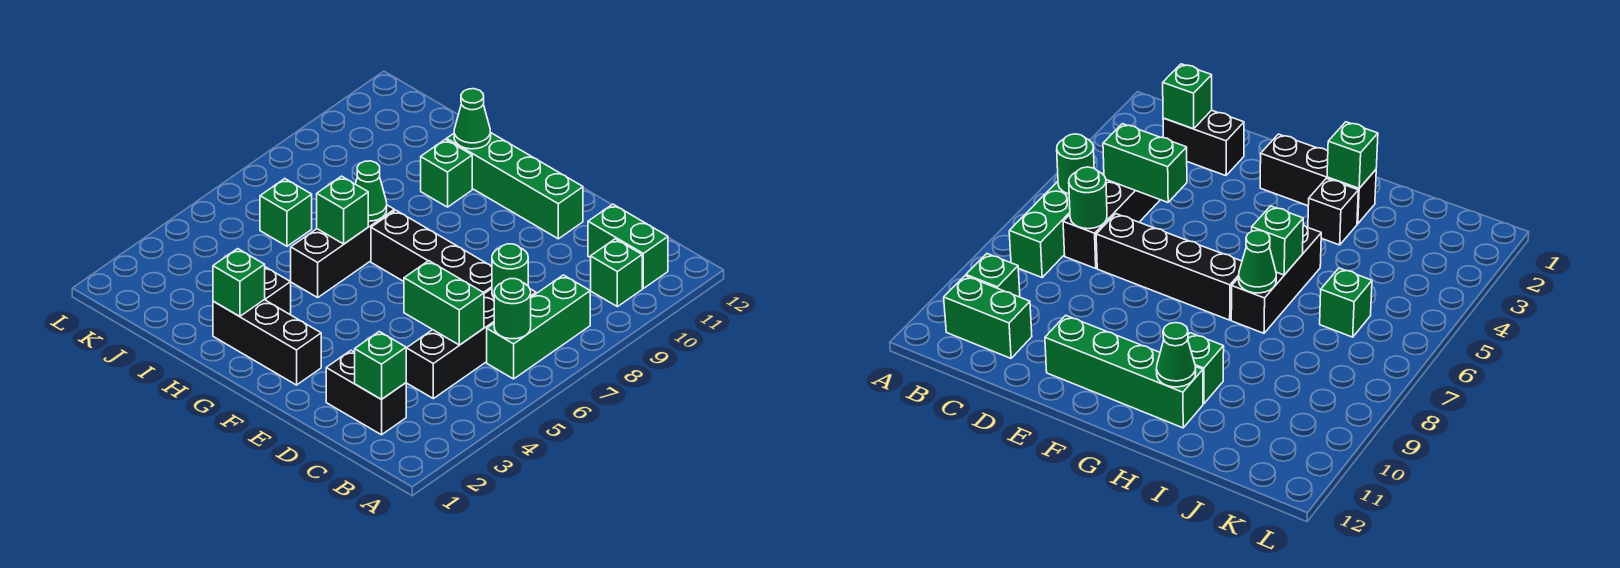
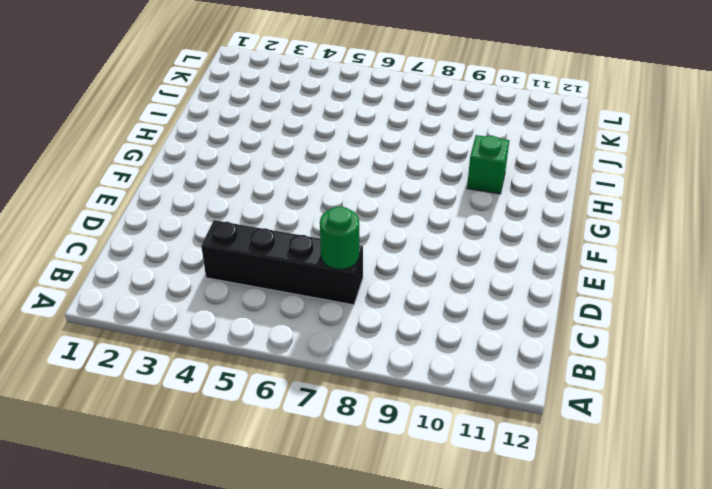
none -> green brick B6:B8 level 1
none -> green brick B10 level 1
none -> green brick B11:C11 level 1

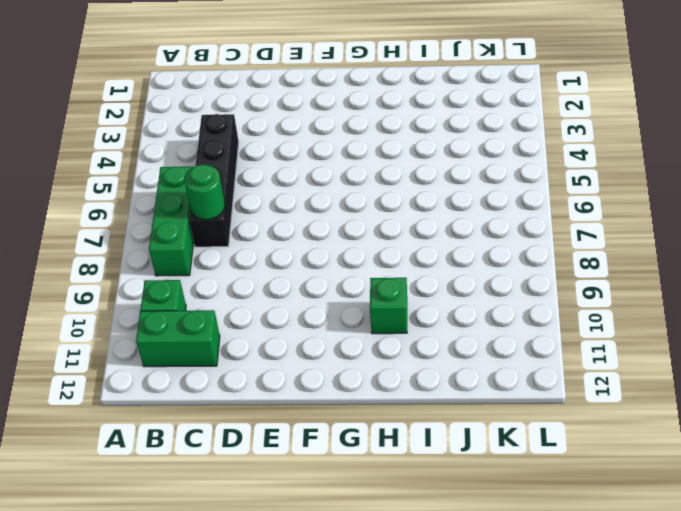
none -> black brick C2:D2 level 1
none -> black brick D7:G7 level 1
none -> green brick E11:H11 level 1

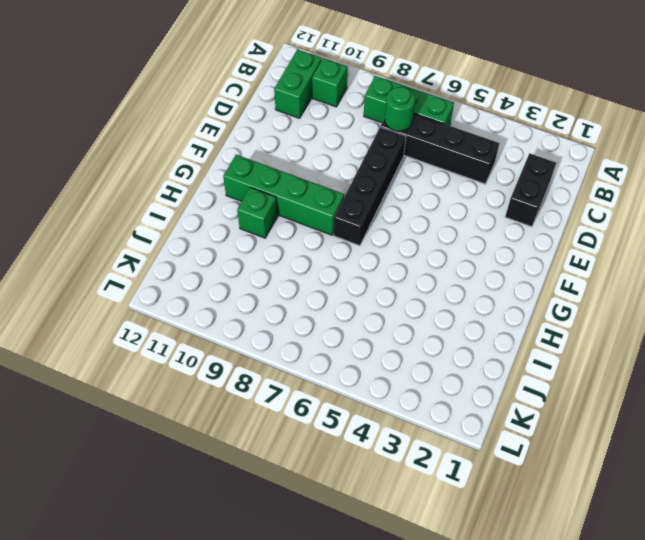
green brick G8:G11 level 1 -> green brick E11:H11 level 1
none -> black brick F2:H2 level 1
none -> black brick H3 level 1
none -> black brick H5:H7 level 1

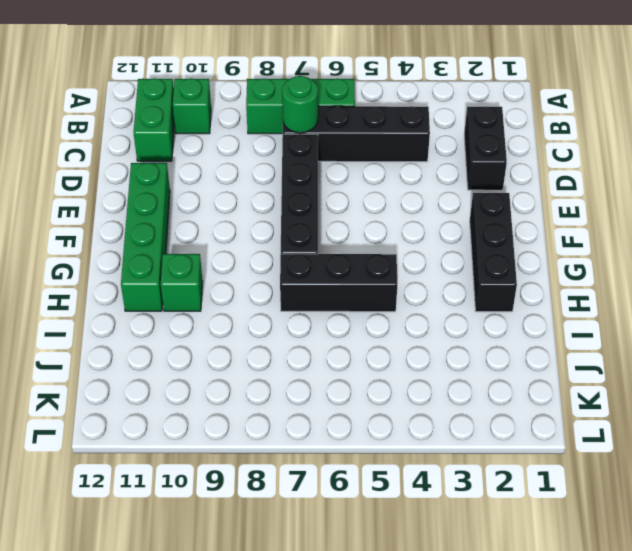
none -> black brick H3 level 1
none -> green brick J6 level 1
none -> green round brick B6 level 2

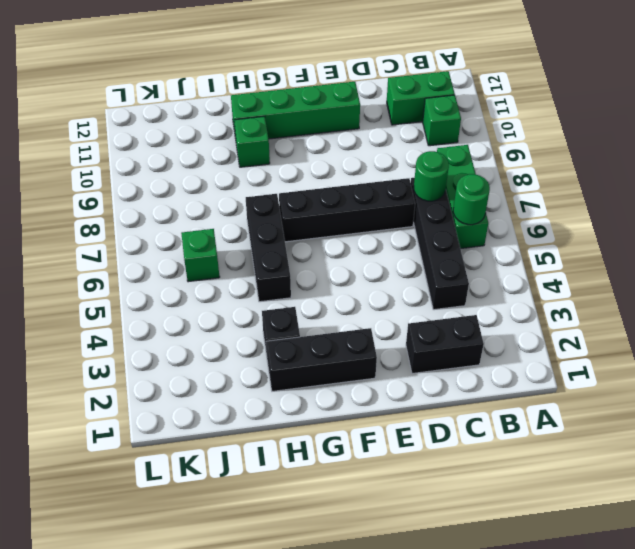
none -> green brick C2 level 2
none -> green brick C5:D5 level 2
none -> green brick H2 level 2

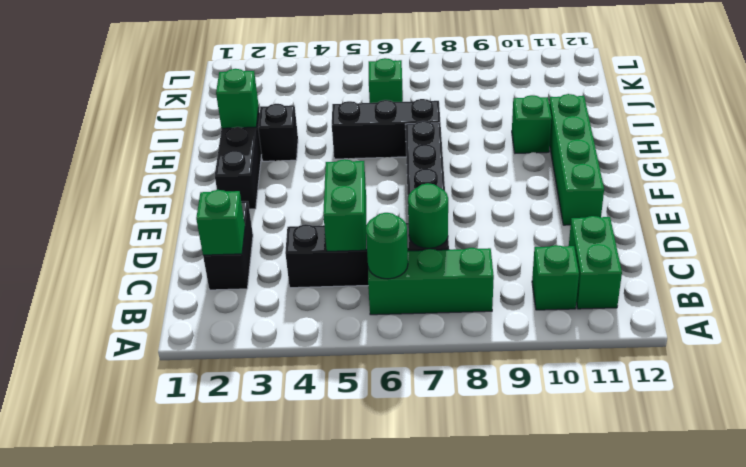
none -> green brick H6 level 2
none -> green cone H7 level 2
none -> green cone H11 level 2

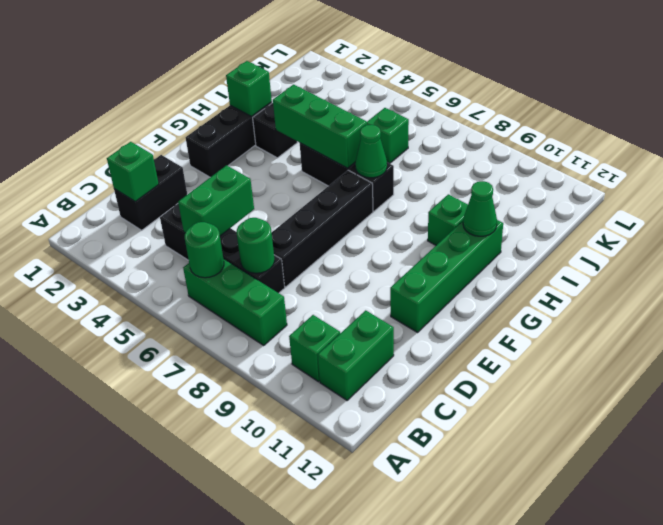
green brick H4:H6 level 2 -> green brick H6 level 2

